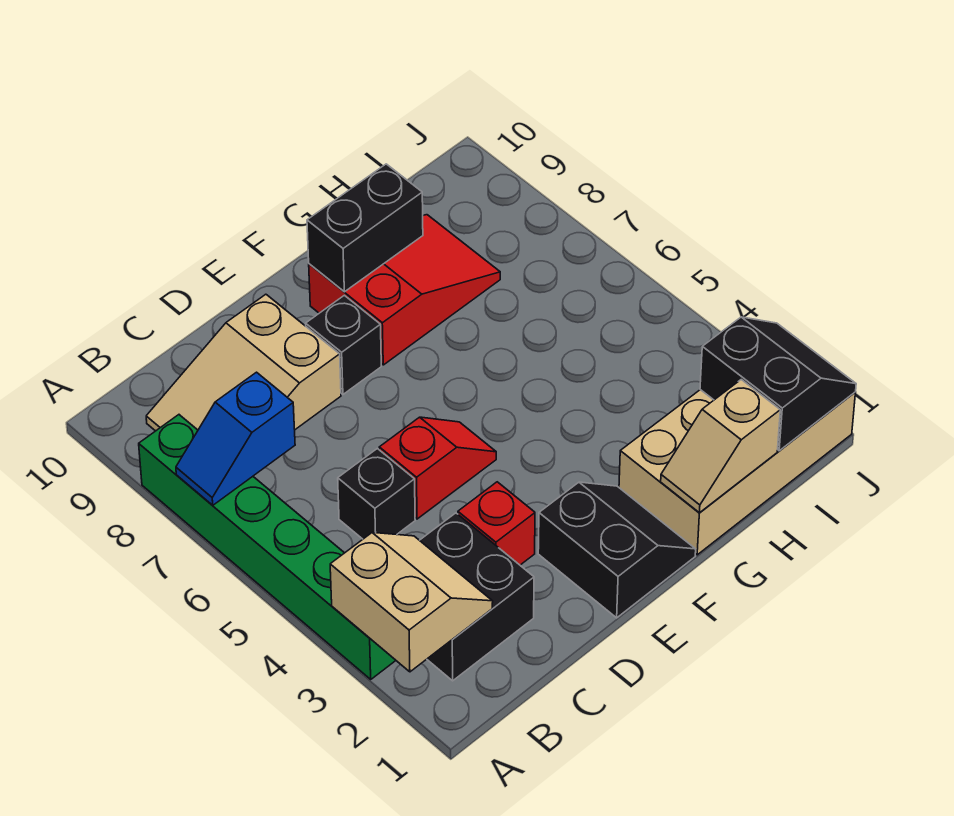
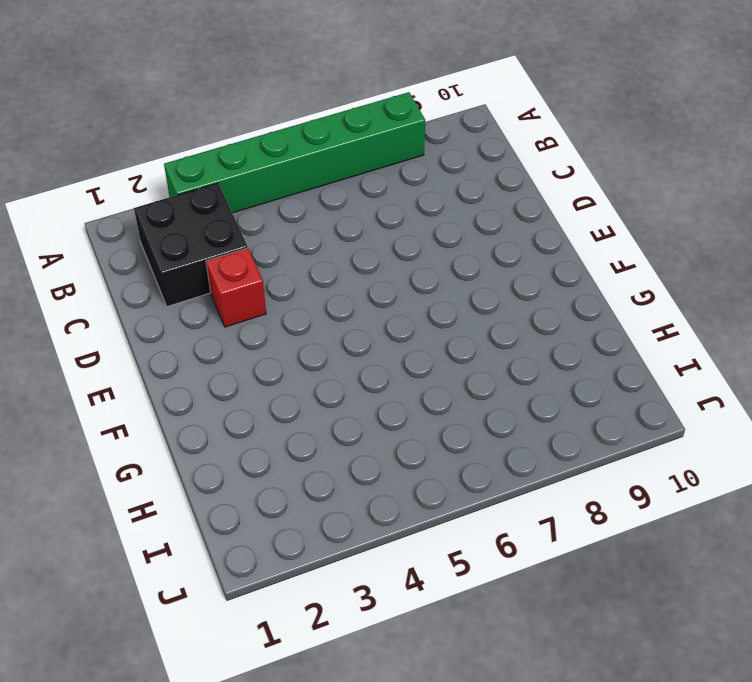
none -> tan slope B8:D9 level 1 top D
none -> black brick C5 level 1
none -> red slope D5:E5 level 1 top D

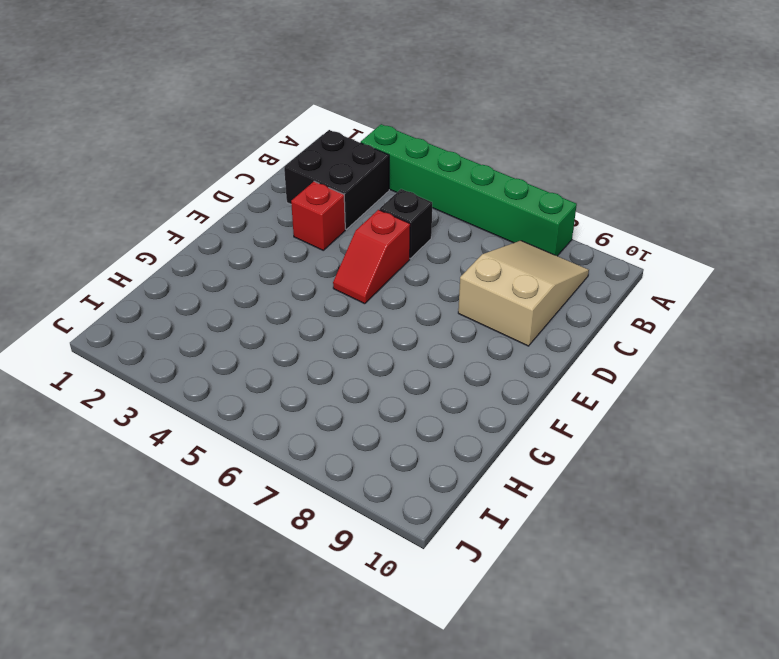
none -> black slope E1:F2 level 1 top E
none -> black brick E8 level 1
none -> red slope F8:H9 level 1 top F

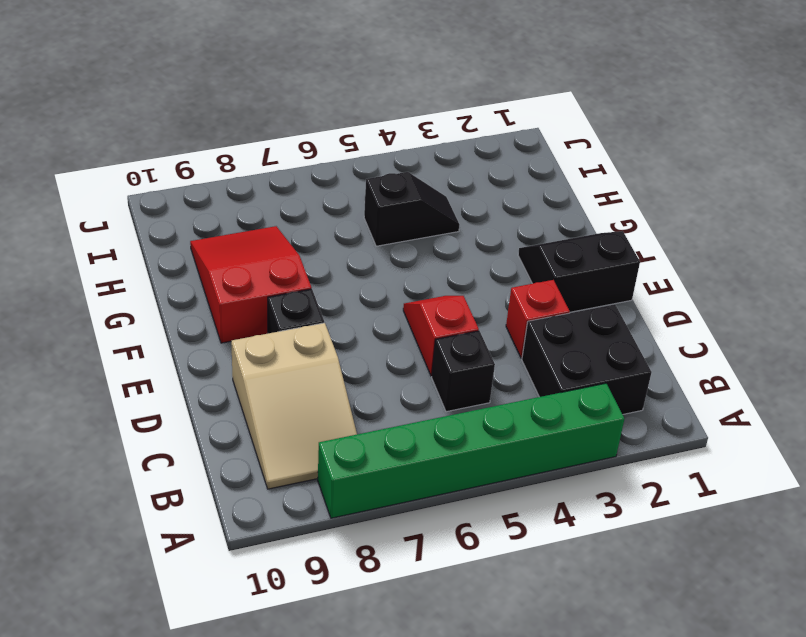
black slope H4:H5 level 1 top 5 -> none
none -> tan brick G1:J2 level 1
none -> tan slope A2:B3 level 2 top A
none -> blue slope A7:B7 level 2 top B

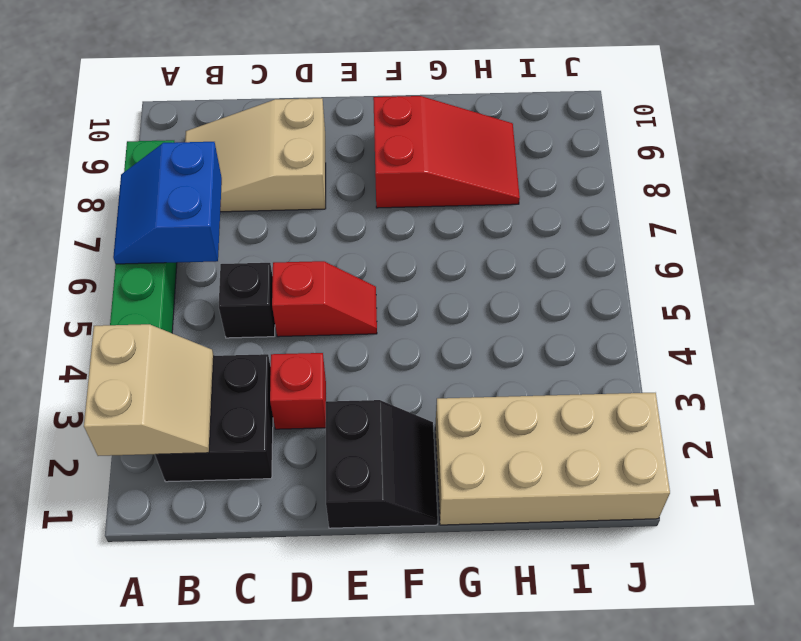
blue slope A6:B7 level 2 top B -> blue slope A7:B7 level 2 top B
none -> black brick E8 level 1
none -> black brick F9:G9 level 2
none -> tan slope G1:H1 level 2 top H

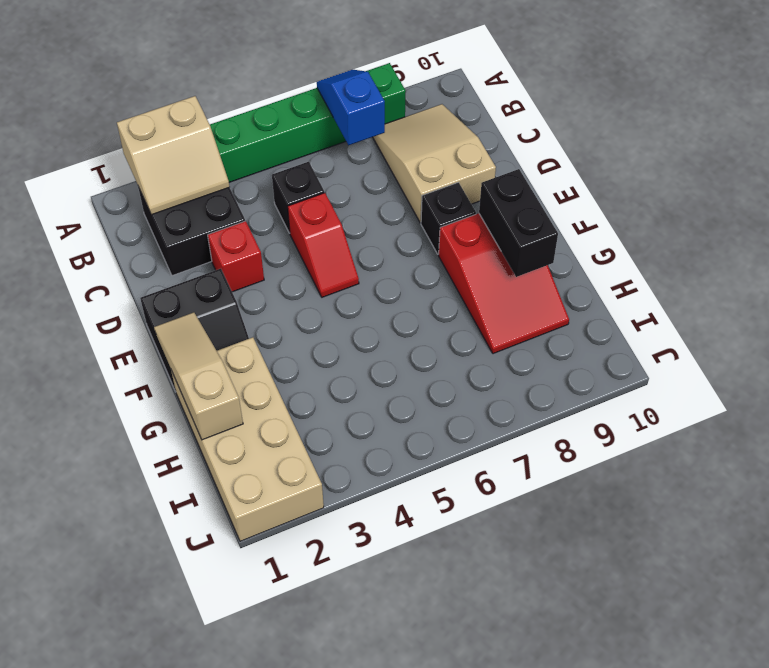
tan slope F1:H1 level 2 top H -> tan slope G1:H1 level 2 top H
none -> black slope I1:J2 level 2 top I

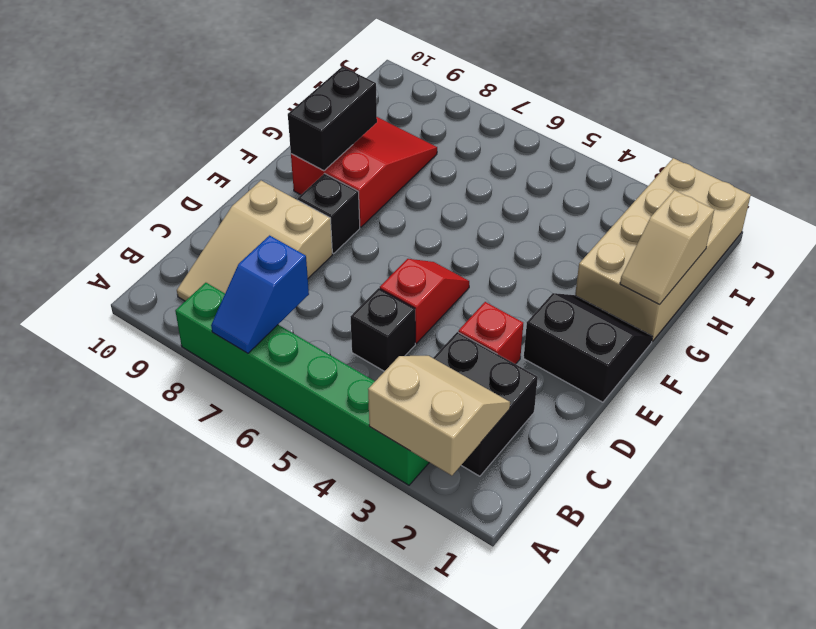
none -> black slope I1:J2 level 2 top I

